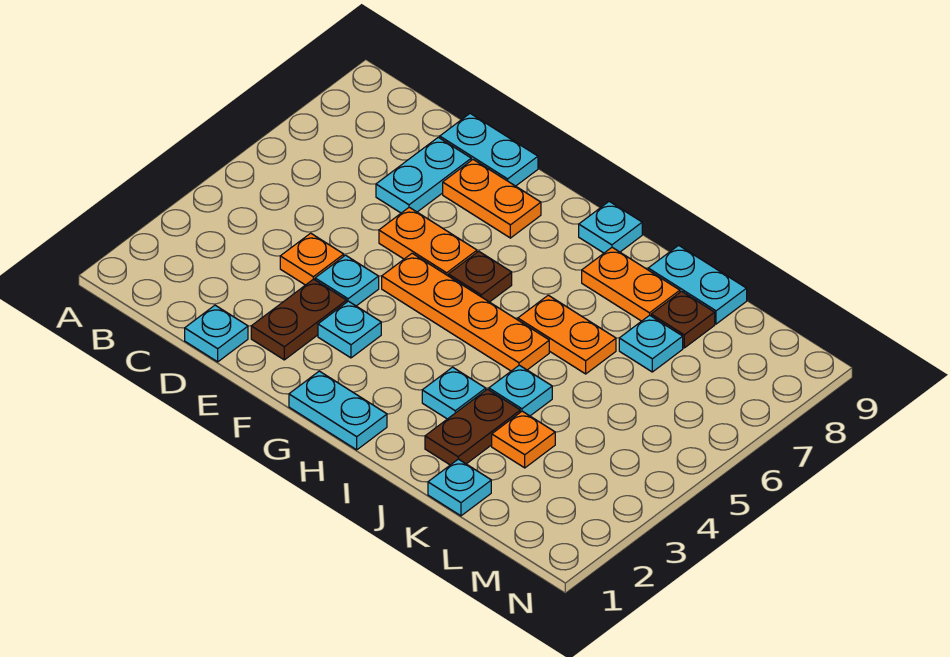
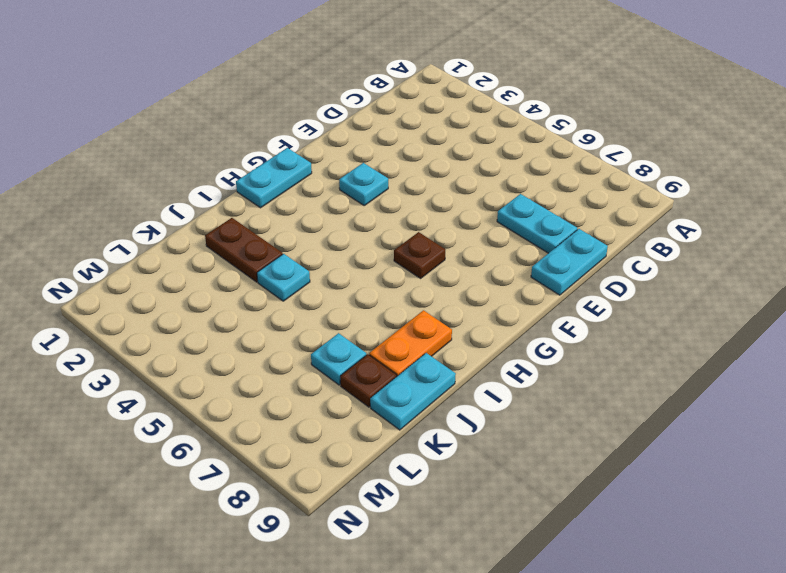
none -> cyan plate D1 level 1
none -> orange plate D4 level 1
none -> brown plate E2:E3 level 1

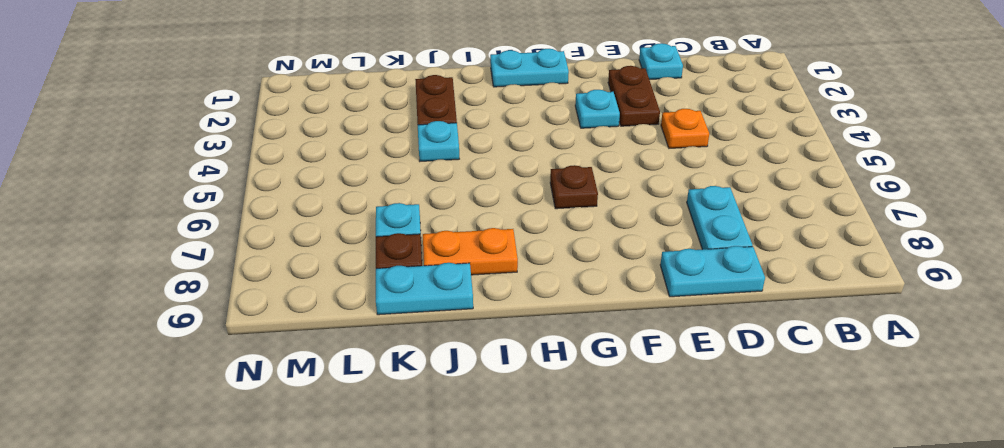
none -> cyan plate E4 level 1
none -> orange plate E6:F6 level 1
none -> orange plate E8:F8 level 1

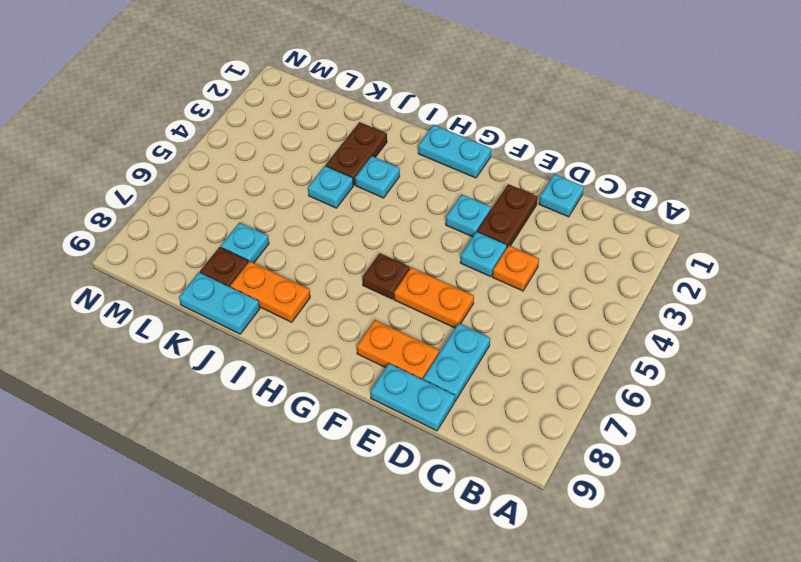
none -> orange plate F5:I5 level 1
none -> cyan plate H9 level 1
none -> orange plate I6:J6 level 1

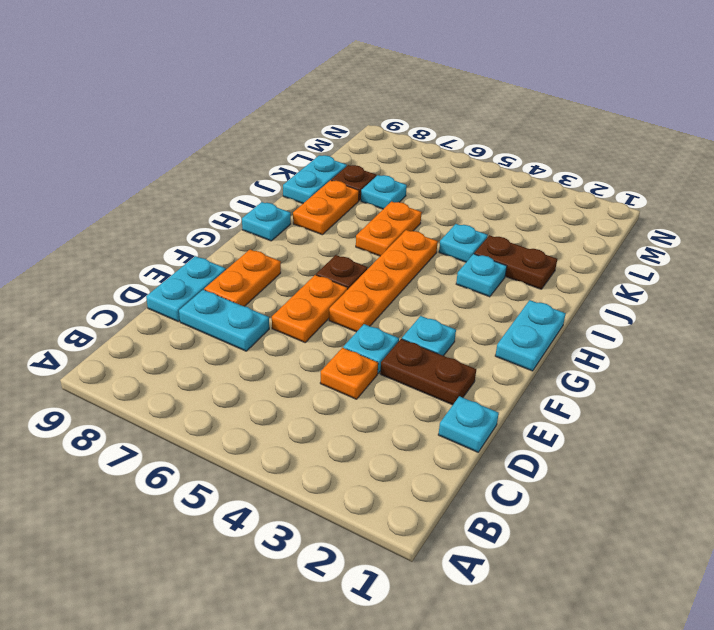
none -> cyan plate K1 level 1
none -> orange plate K3 level 1

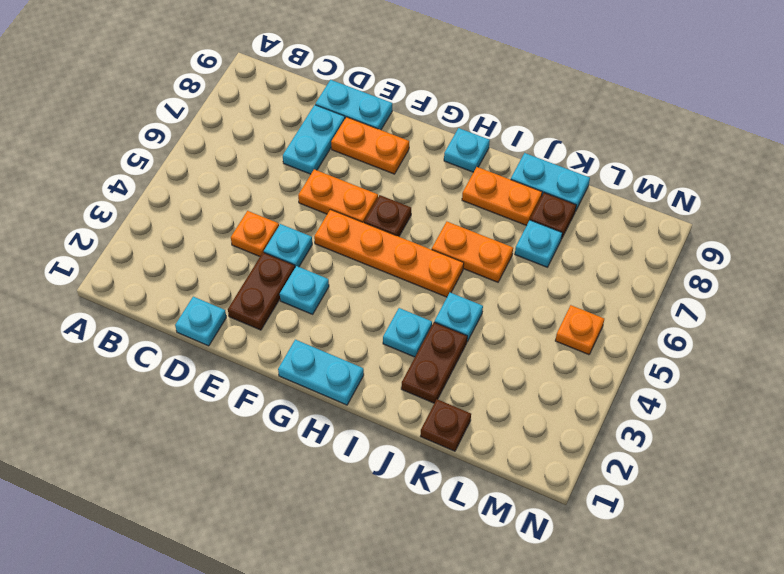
brown plate K1 level 1 -> cyan plate K1 level 1
orange plate M5 level 1 -> orange plate K3 level 1

